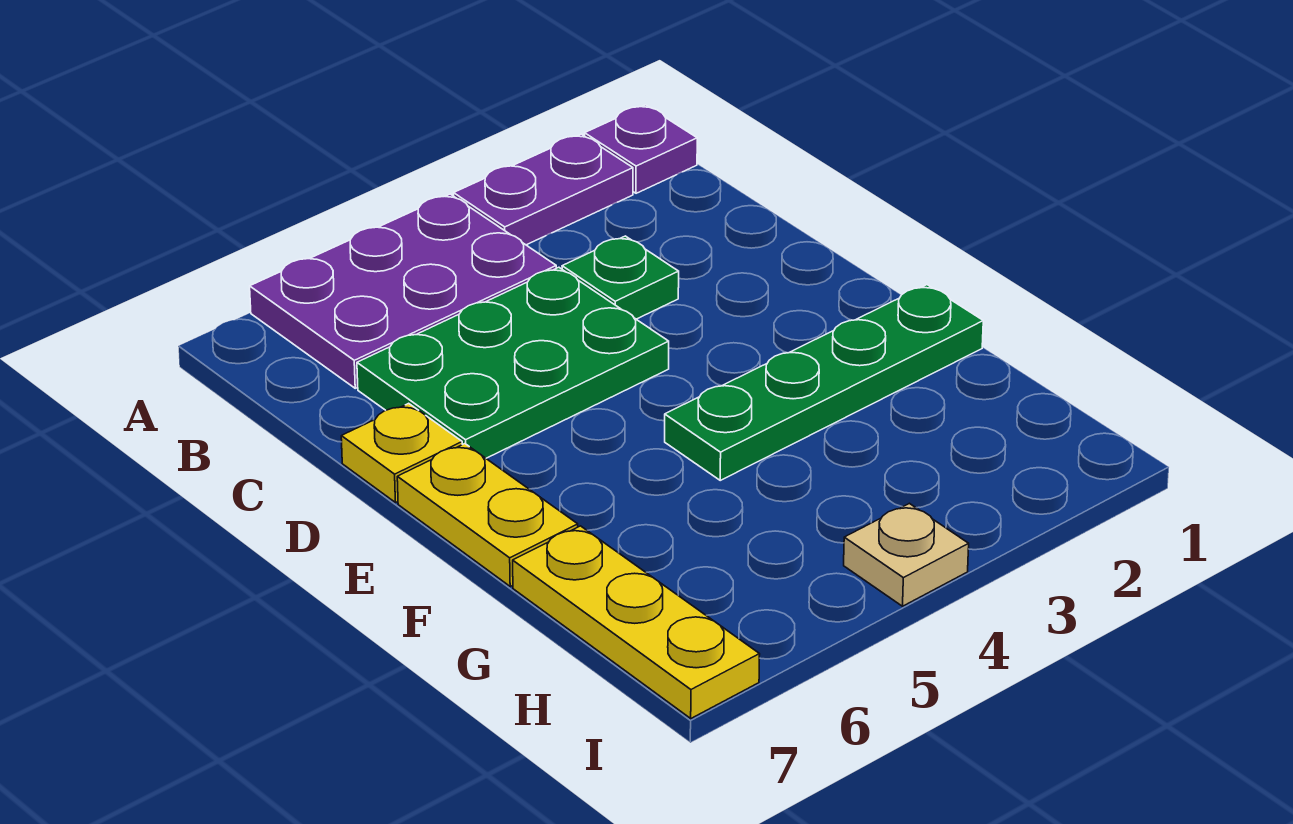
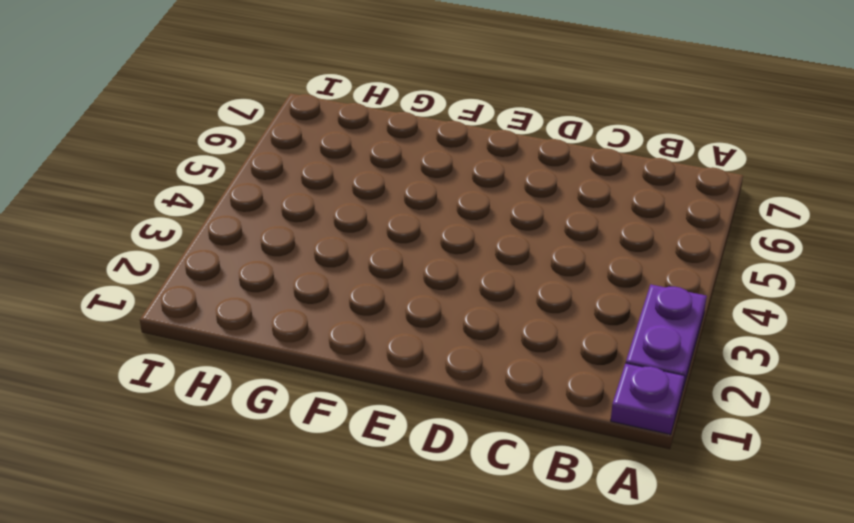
none -> purple plate A4:B6 level 1
none -> green plate C3 level 1

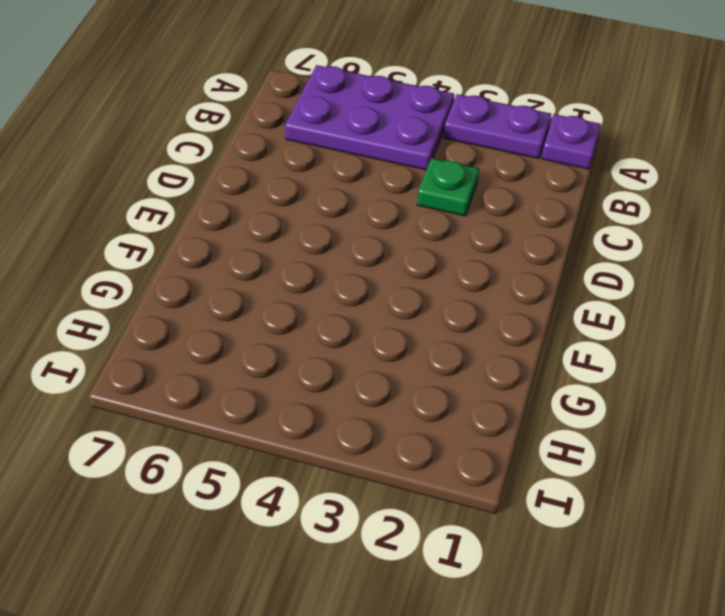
none -> green plate C4:D6 level 1
none -> yellow plate D7 level 1

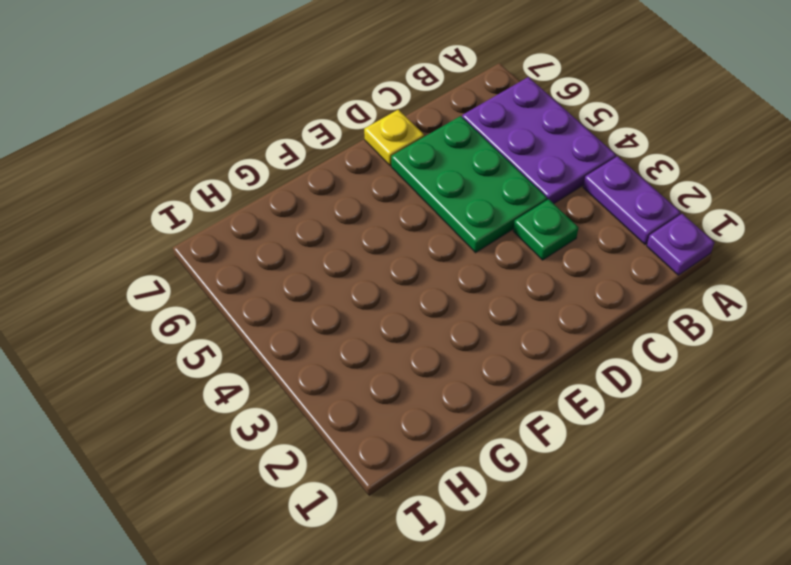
none -> yellow plate E7:F7 level 1
none -> green plate F1:F4 level 1

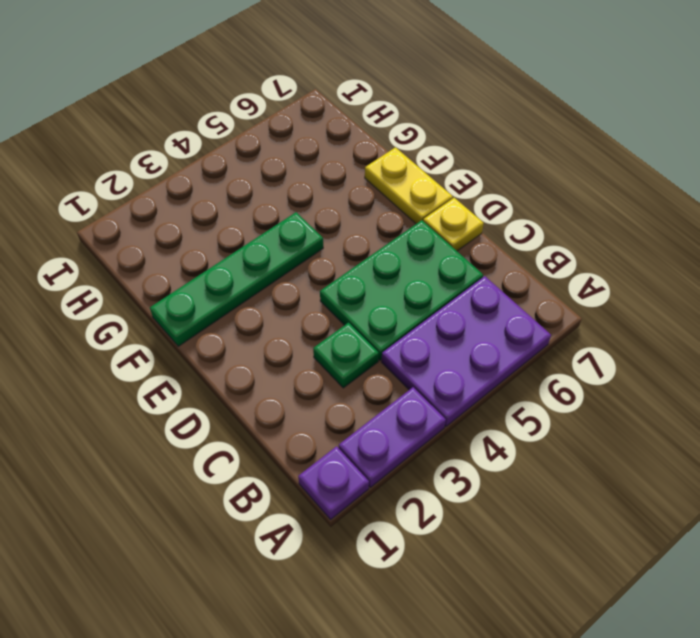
none -> yellow plate G7:I7 level 1
none -> tan plate I4 level 1

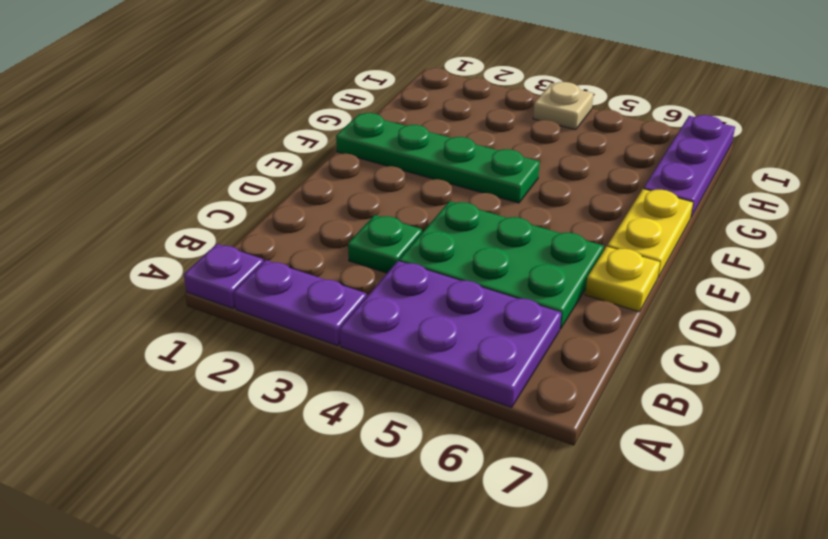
purple plate G7:I7 level 1 -> yellow plate G7:I7 level 1

